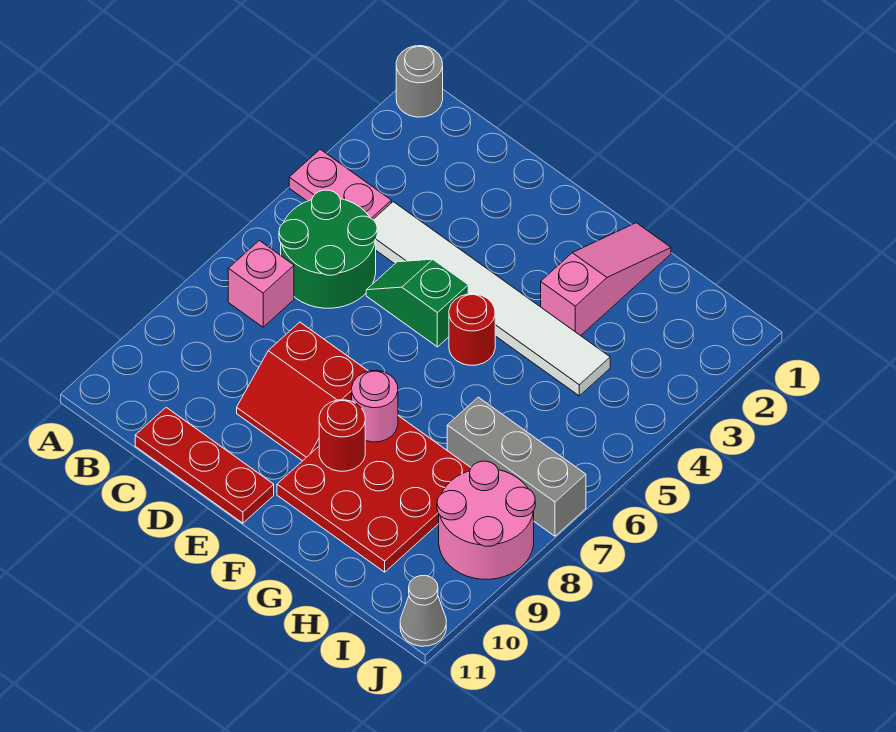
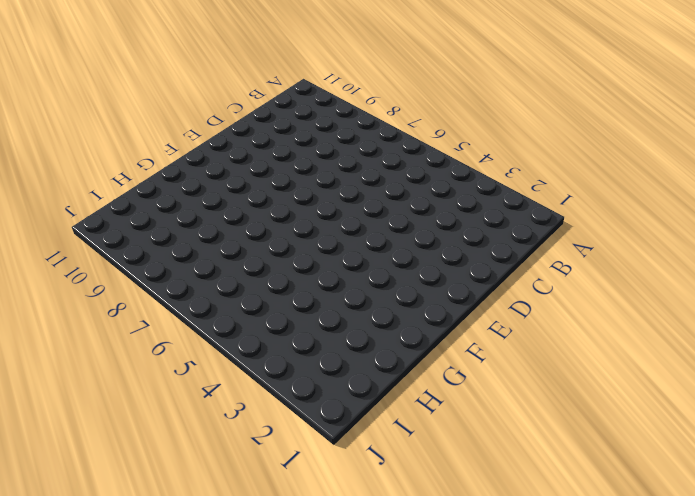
none -> grey round brick A1 level 1
none -> pink plate A4:B4 level 1
none -> green round brick B5:C6 level 1

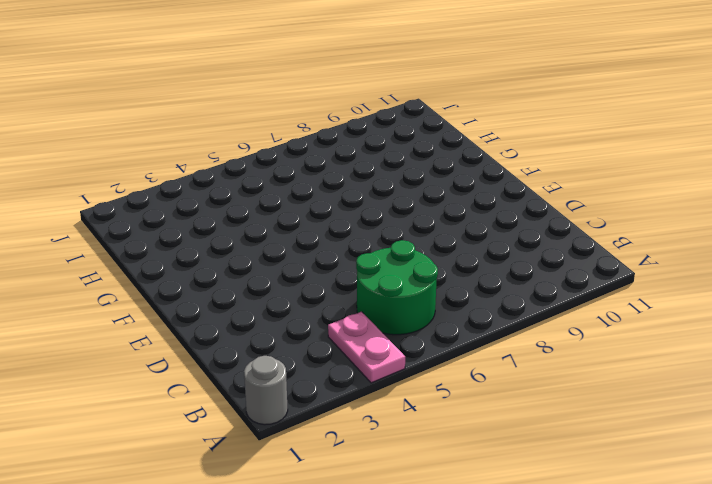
none -> pink brick B7 level 1
none -> white tile C4:H4 level 1
none -> red plate C11:E11 level 1

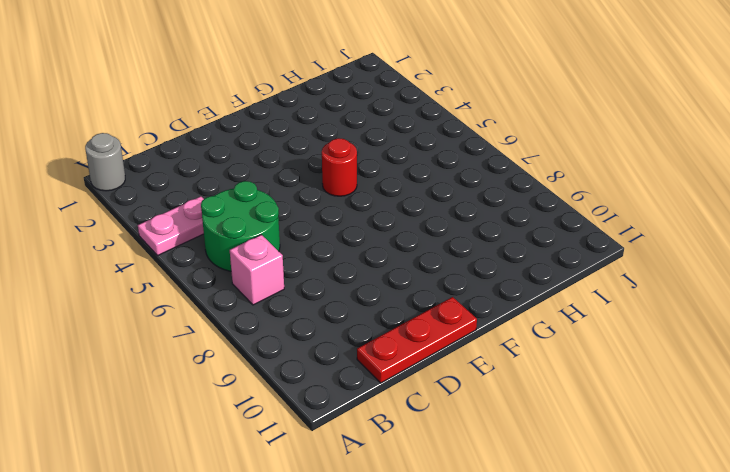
none -> white tile C4:H4 level 1
none -> green slope D5:E5 level 1 top E
none -> red slope D8:E9 level 1 top 8

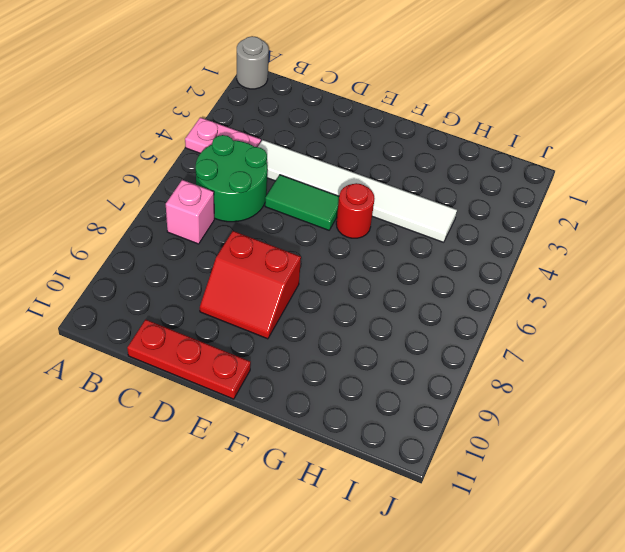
green tile D5:E5 level 1 -> green slope D5:E5 level 1 top E
none -> red plate F8:H10 level 1
none -> pink slope G1:G3 level 1 top 3
none -> grey brick H7:J7 level 1

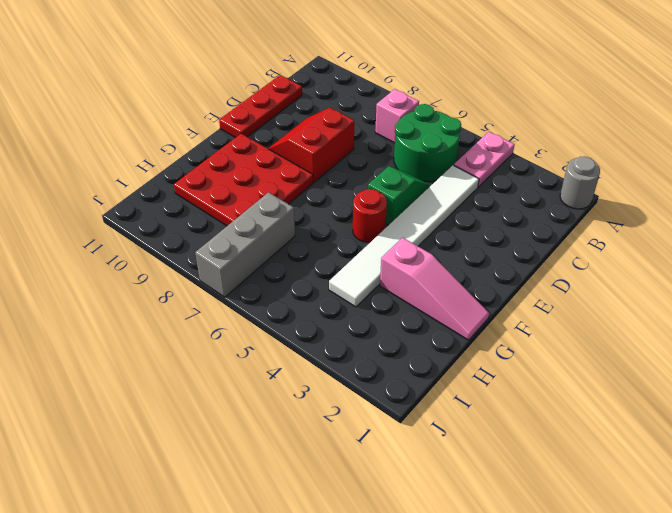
none -> pink round brick I8:J9 level 1
none -> grey cone J11 level 1
none -> pink round brick F8 level 2

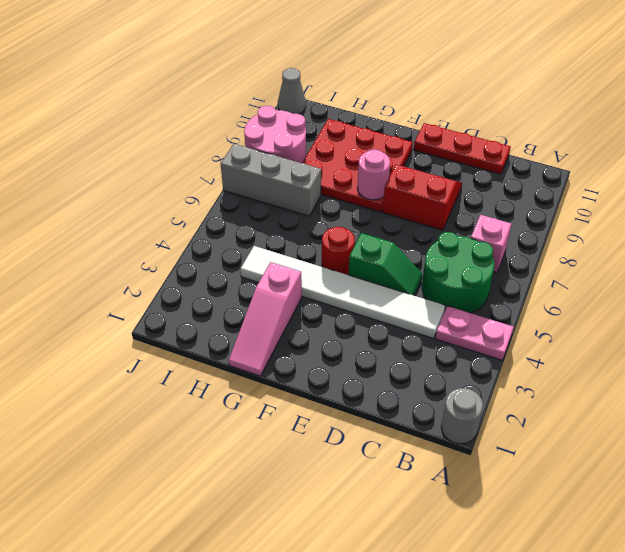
none -> red round brick F9 level 2

